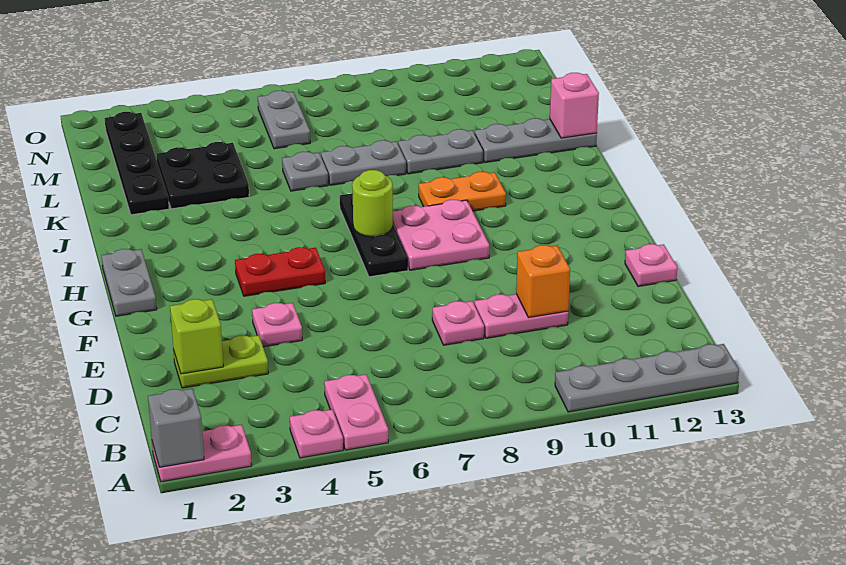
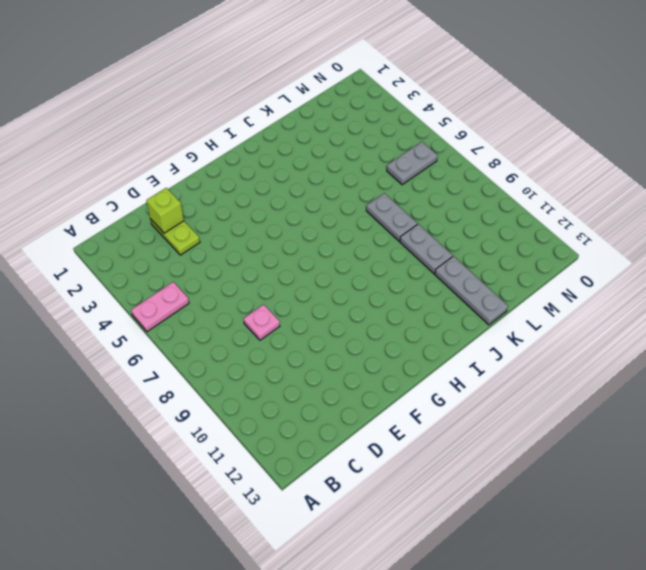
none -> pink plate A1:A2 level 1
none -> pink plate A4 level 1
none -> grey plate A10:A13 level 1

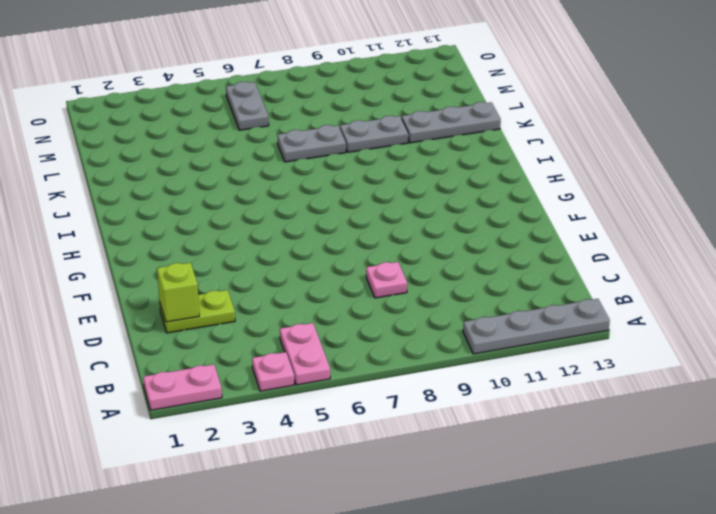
none -> pink plate D9:D10 level 1
none -> pink plate E4 level 1
none -> pink plate E13 level 1

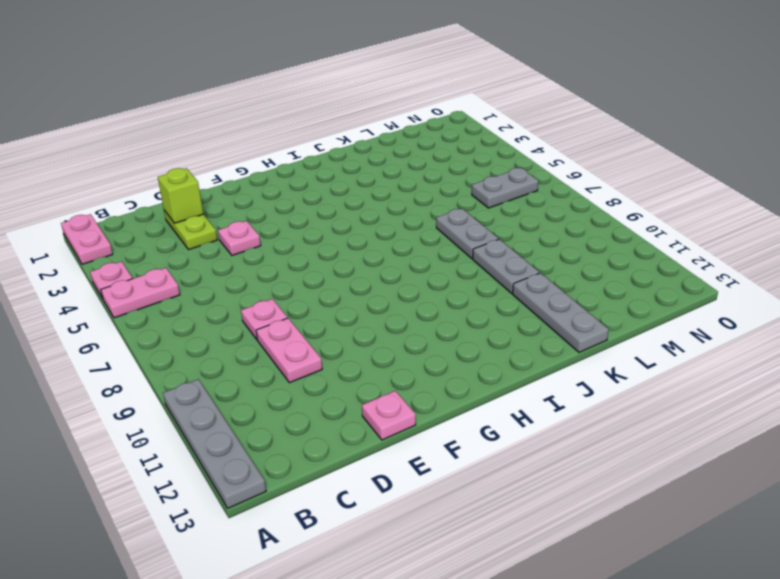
none -> grey plate G1:H1 level 1
none -> red plate G4:G5 level 1
none -> black plate G7:I7 level 1

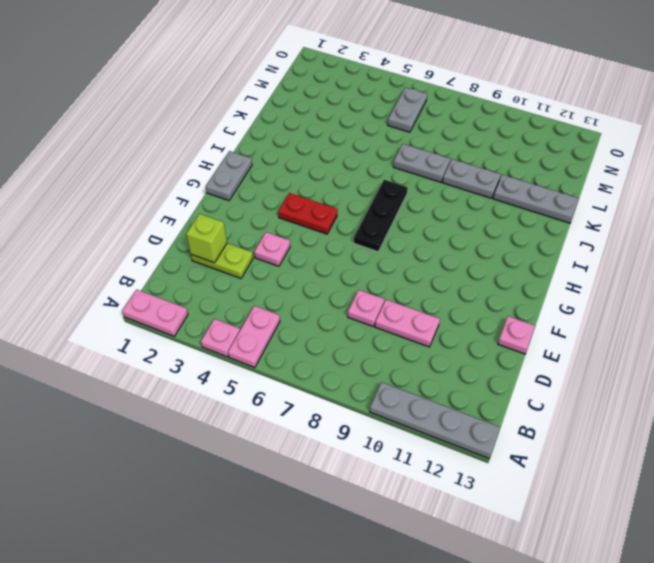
none -> pink plate G8:H9 level 1
none -> orange plate I9:I10 level 1
none -> black plate K2:N2 level 1

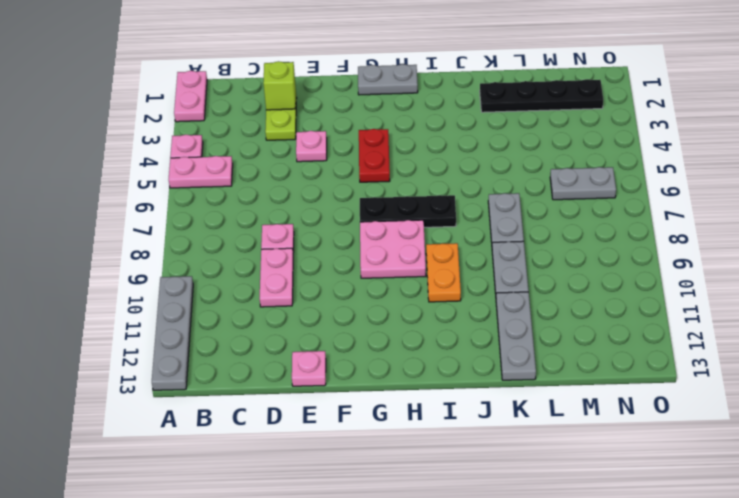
none -> black plate K3:L4 level 1
none -> grey plate K6 level 1
none -> grey brick A1 level 2

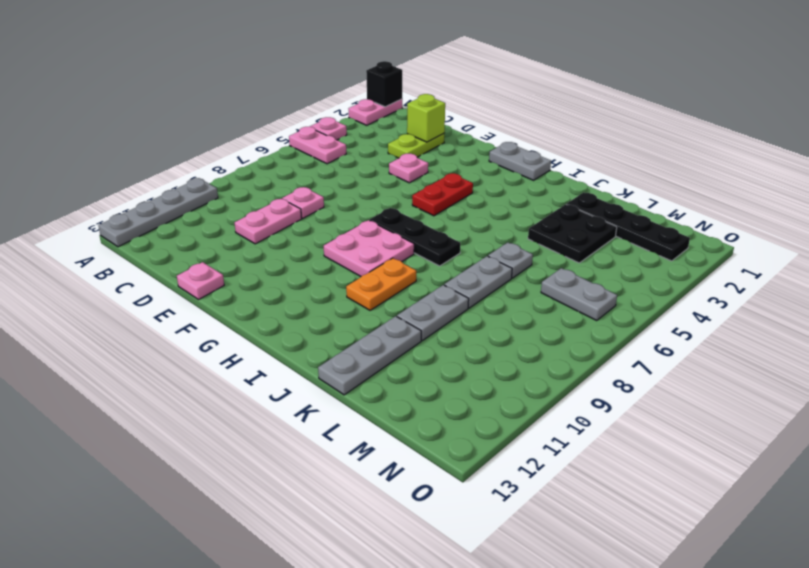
black brick A1 level 2 -> grey brick A1 level 2
none -> orange brick D10 level 2
none -> lime round brick H7 level 2
none -> pink brick K13 level 2

